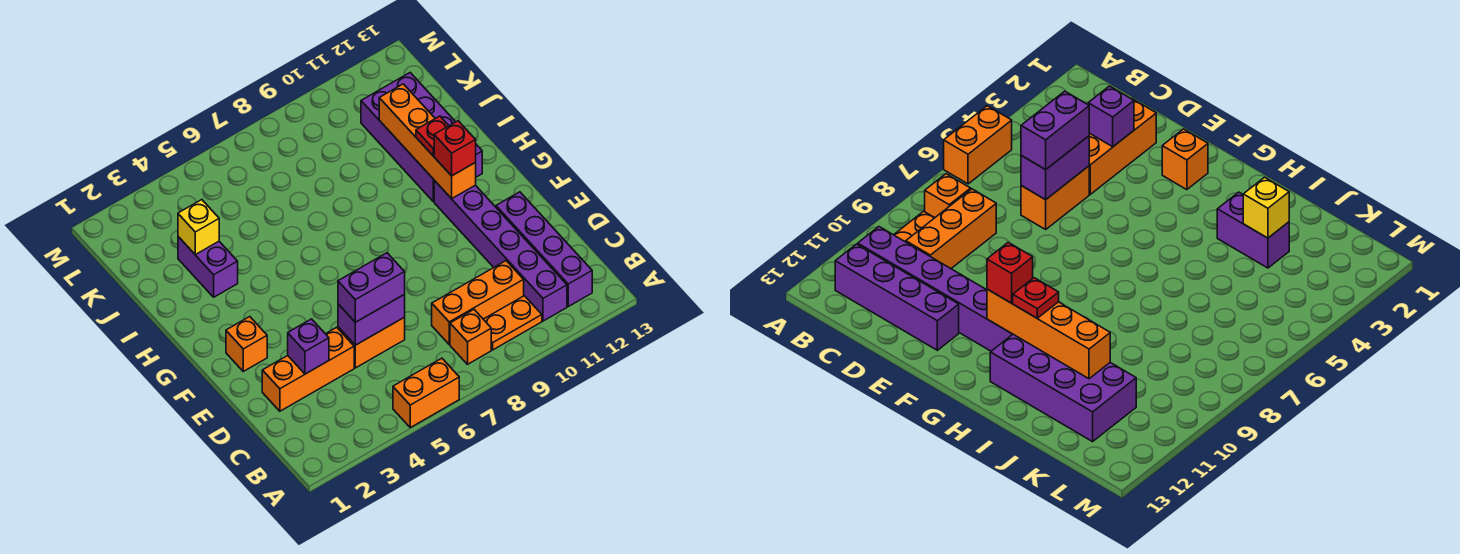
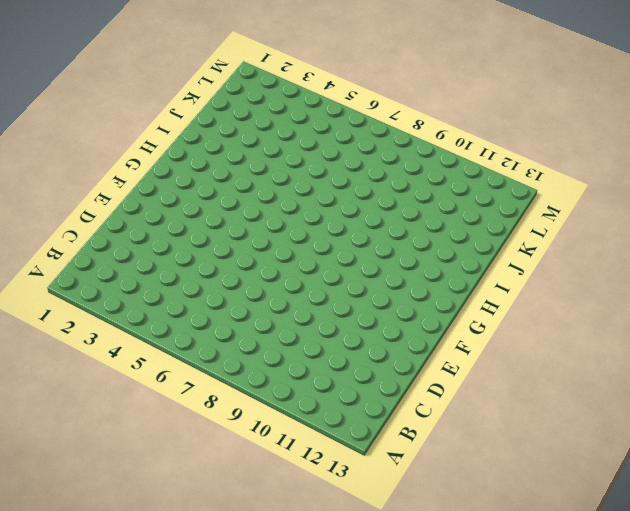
none -> orange brick A5:A6 level 1
none -> orange brick B8 level 1
none -> orange plate B9:B10 level 1

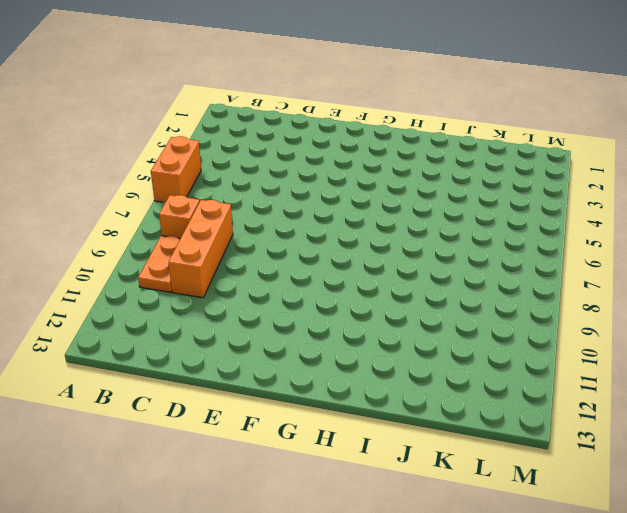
none -> purple brick B11:G11 level 1
none -> purple brick B12:E12 level 1
none -> orange brick D2:D4 level 1

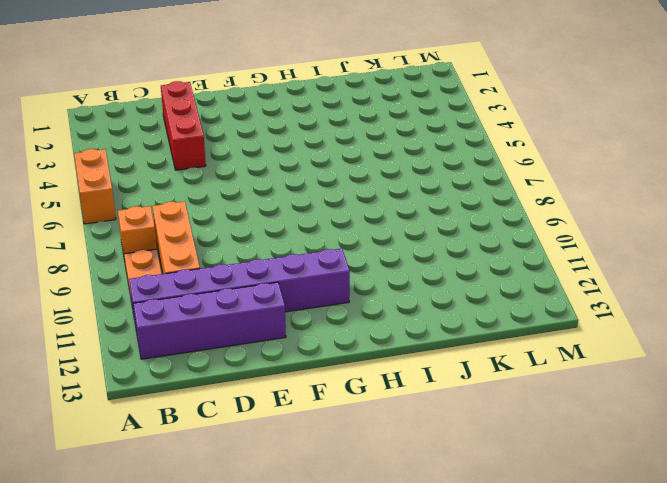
red brick D2:D4 level 1 -> orange brick D2:D4 level 1
none -> orange brick D5:D6 level 1
none -> orange brick F2 level 1
none -> purple brick H11:K12 level 1

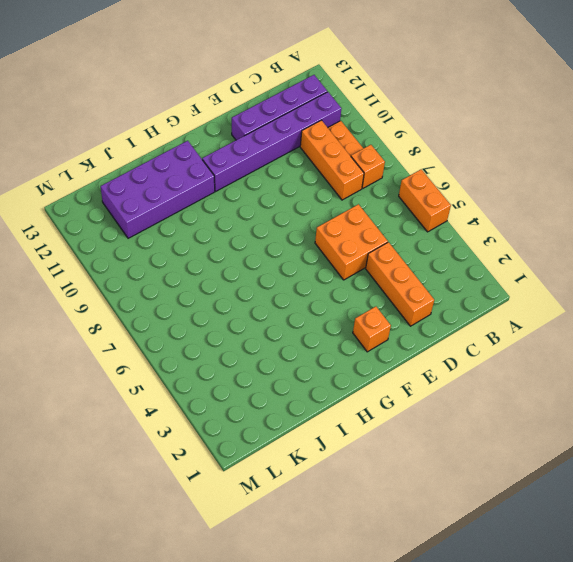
orange brick D5:E6 level 1 -> orange brick D5:D6 level 1
none -> purple brick I3:J3 level 1
none -> purple brick D3 level 2
none -> purple brick D5:D6 level 2

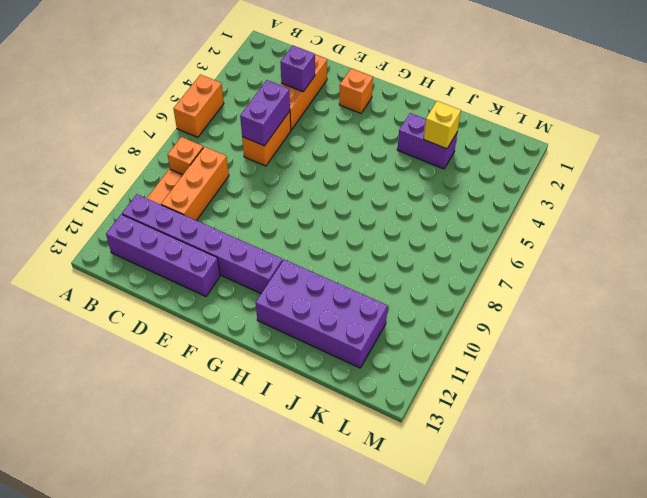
none -> orange brick G11:J11 level 2
none -> purple brick D5:D6 level 3
none -> red brick G11 level 3

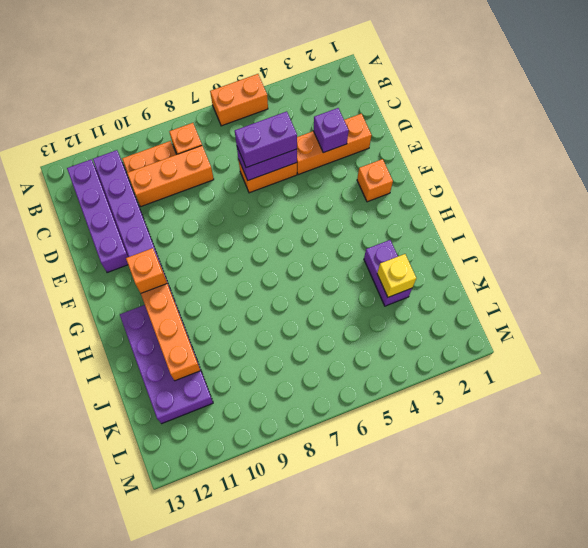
orange brick G11 level 3 -> red brick G11 level 3
none -> red plate H11 level 3

